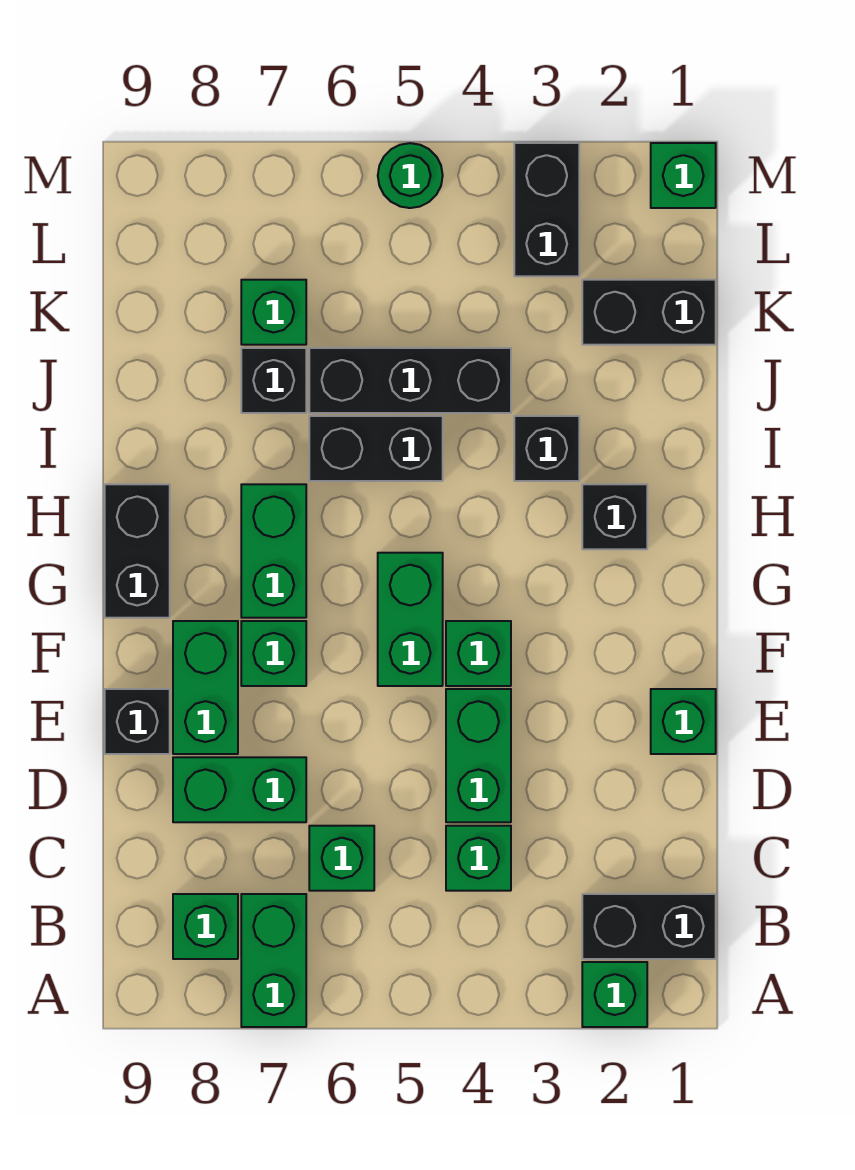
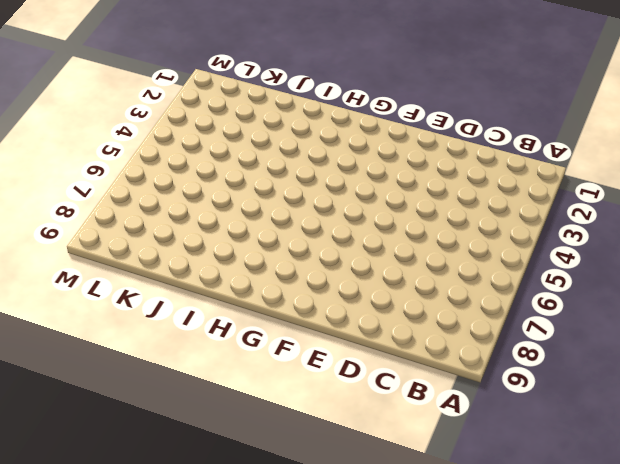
none -> green brick A2 level 1
none -> green brick A7:B7 level 1
none -> black brick B1:B2 level 1

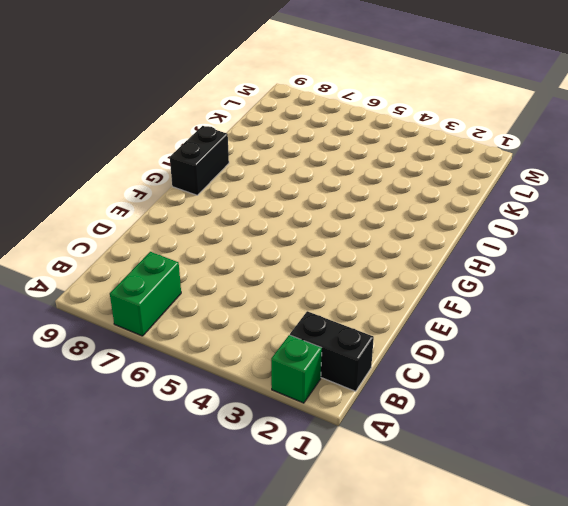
none -> green brick B8 level 1
none -> green brick C4 level 1
none -> green brick C6 level 1

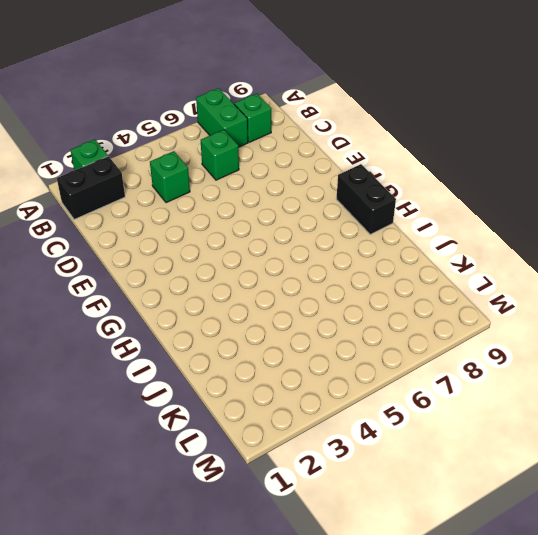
none -> green brick D4:E4 level 1
none -> green brick D7:D8 level 1
none -> green brick E1 level 1

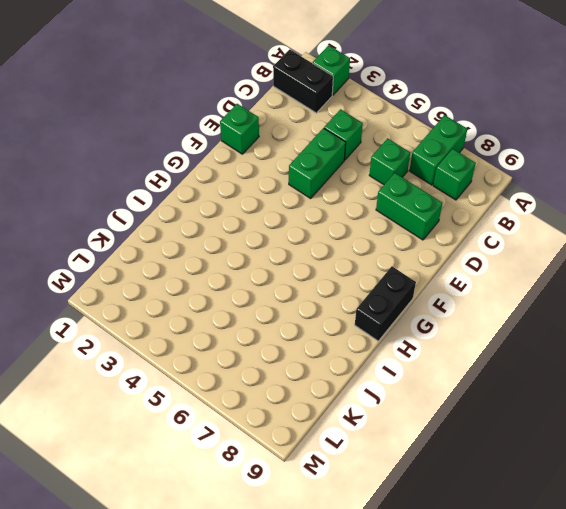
none -> green brick E8:F8 level 1
none -> black brick E9 level 1
none -> green brick F4 level 1

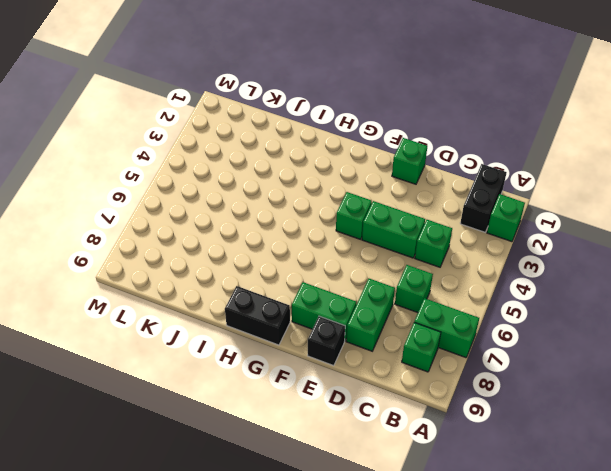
none -> green brick F5:G5 level 1
none -> green brick F7 level 1
none -> green brick G7:H7 level 1

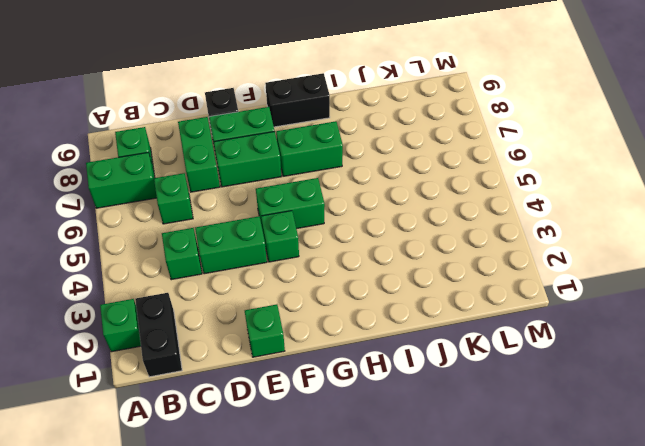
green brick E7:F7 level 1 -> green brick F7 level 1
none -> black brick H2 level 1
none -> black brick I3 level 1
none -> black brick I5:I6 level 1

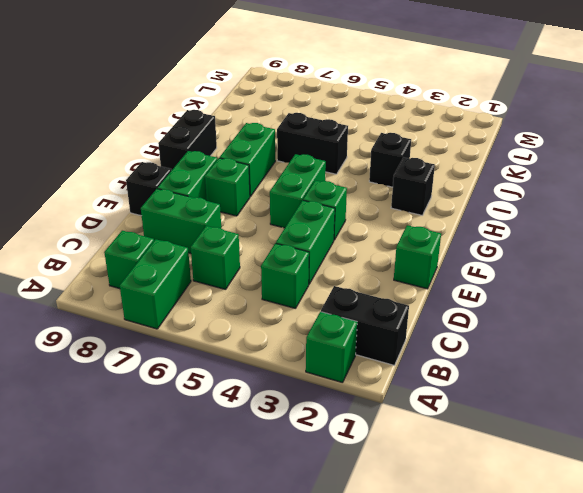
none -> black brick J4:J6 level 1
none -> black brick J7 level 1
none -> black brick K1:K2 level 1

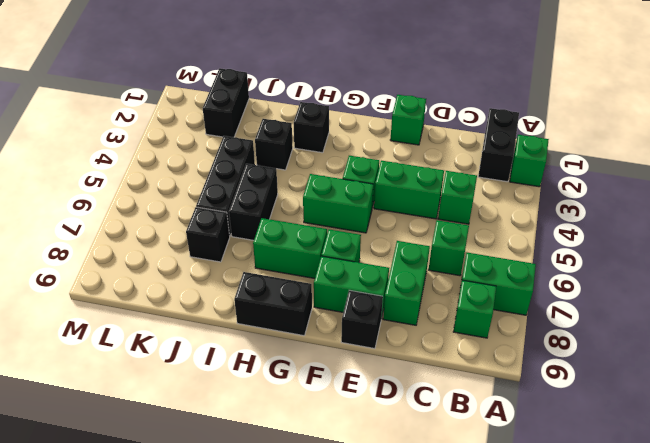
none -> green brick K7 level 1
none -> black brick L3:M3 level 1
none -> green brick M1 level 1

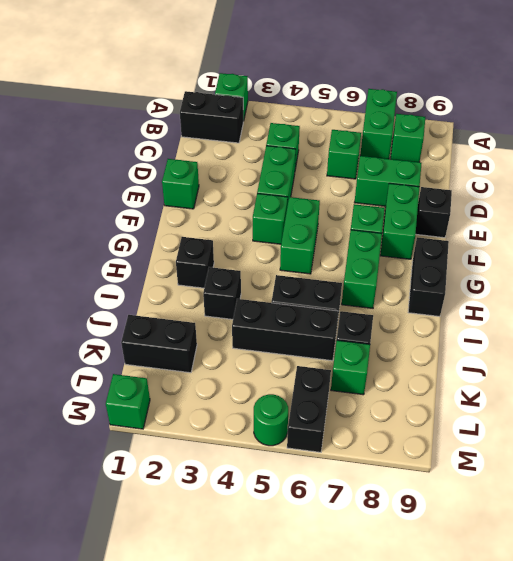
black brick L6:M6 level 1 -> black brick L3:M3 level 1

